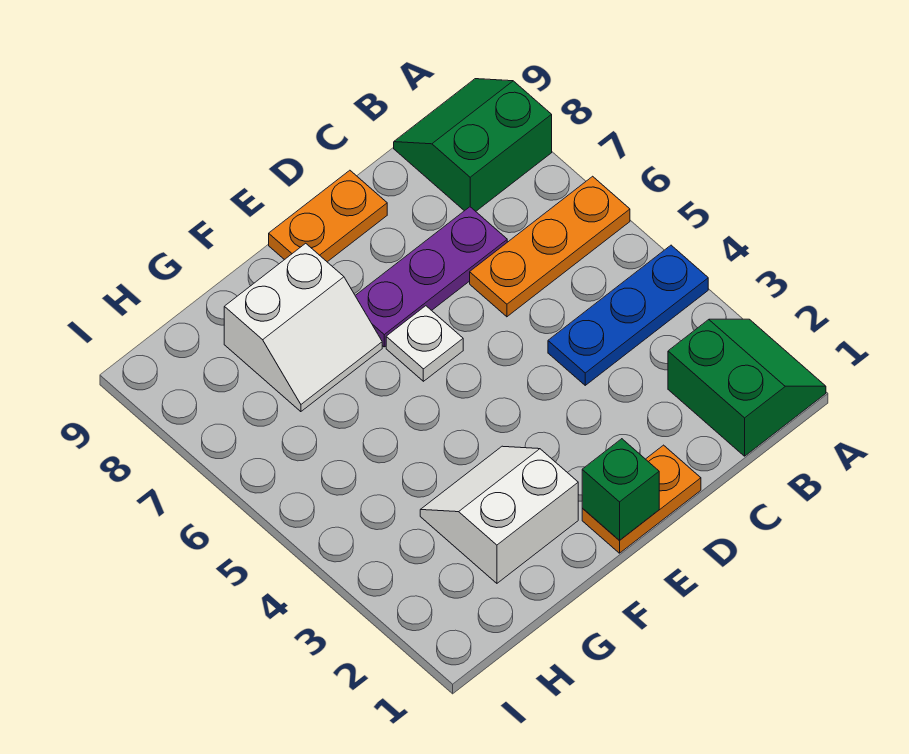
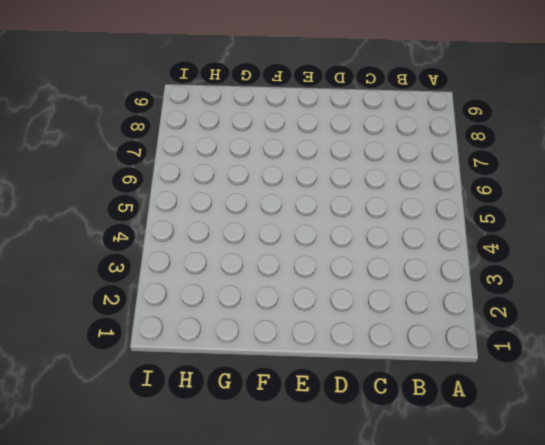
none -> green slope A1:B2 level 1 top B
none -> blue plate A4:C4 level 1

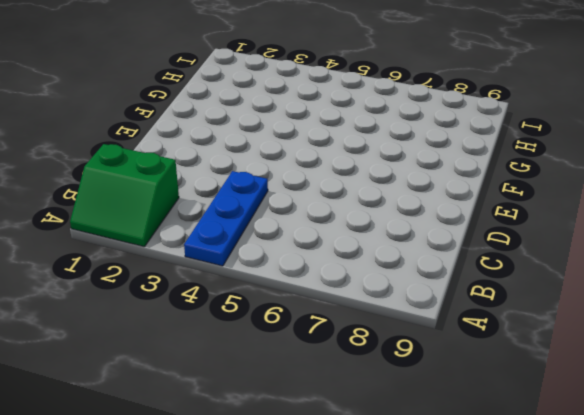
none -> orange plate A6:C6 level 1
none -> green slope A8:B9 level 1 top 8

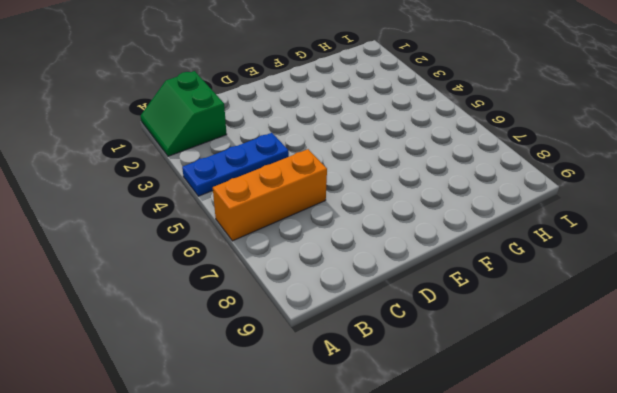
orange brick A6:C6 level 1 -> orange plate A6:C6 level 1
none -> green slope A8:B9 level 1 top 8
none -> purple plate C7:E7 level 1

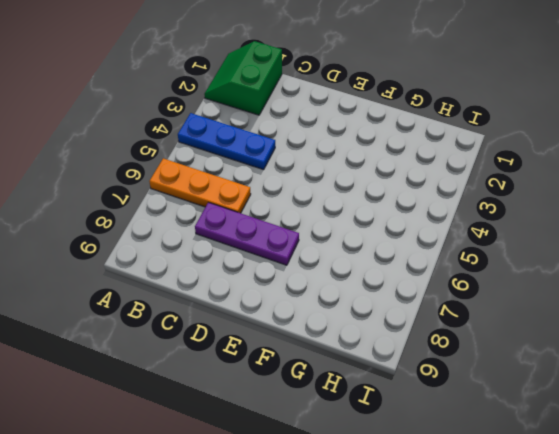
none -> green slope A8:B9 level 1 top 8
none -> orange plate D1:E1 level 1

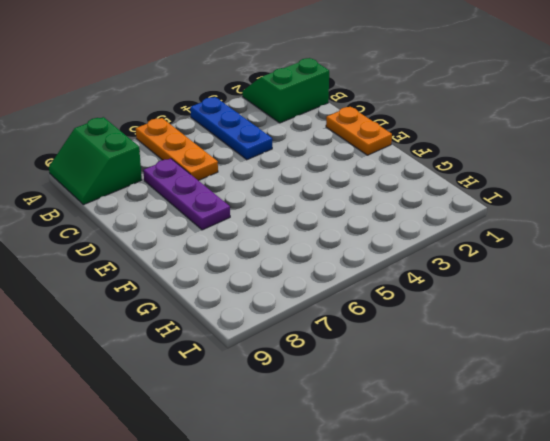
none -> orange plate D9:E9 level 1
none -> white plate E6 level 1

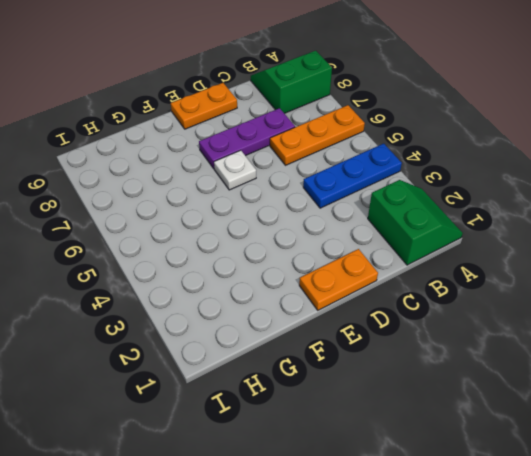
none -> white slope F2:G3 level 1 top 2
none -> white slope F7:G8 level 1 top 8

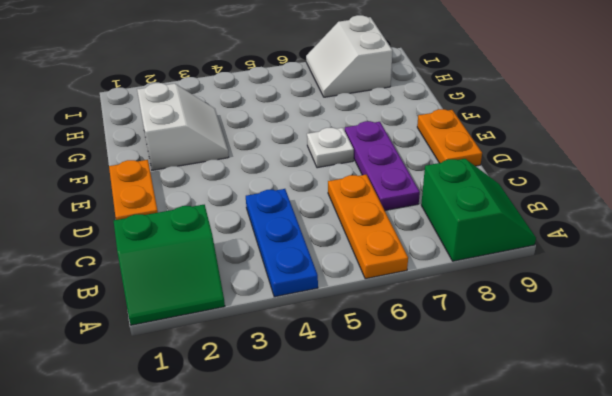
white slope H7:I8 level 1 top 8 -> white slope F7:G8 level 1 top 8
none -> green brick E1 level 2

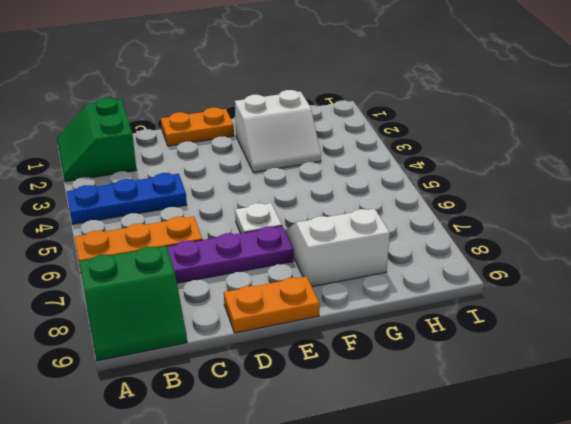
none -> green brick E1 level 2

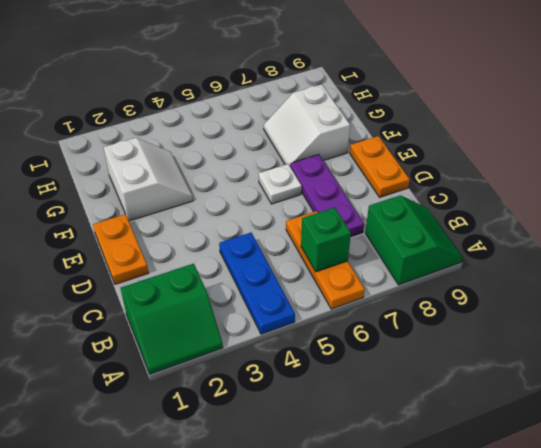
green brick B6 level 2 -> green brick E1 level 2

